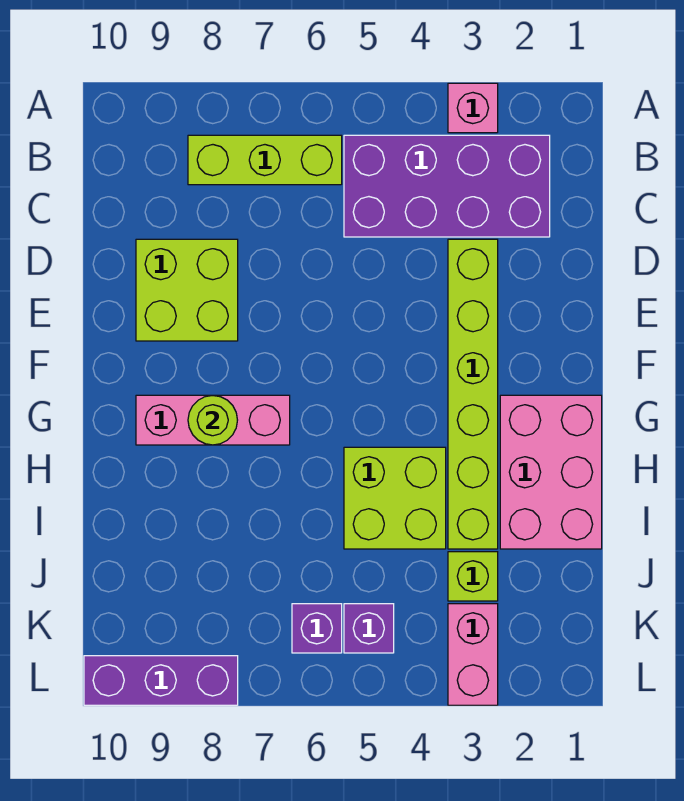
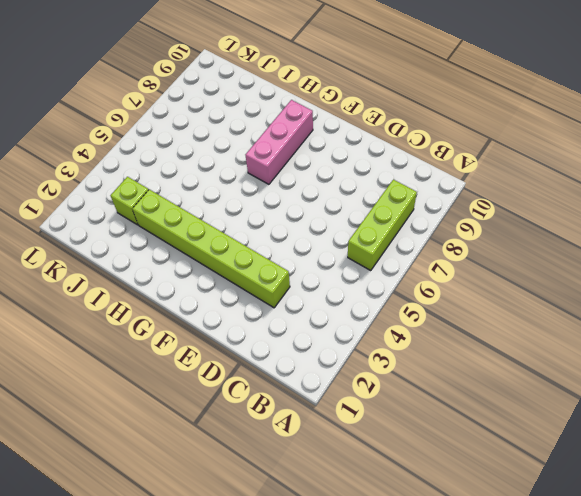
none -> pink brick A3 level 1
none -> purple brick B2:C5 level 1
none -> lime brick D8:E9 level 1

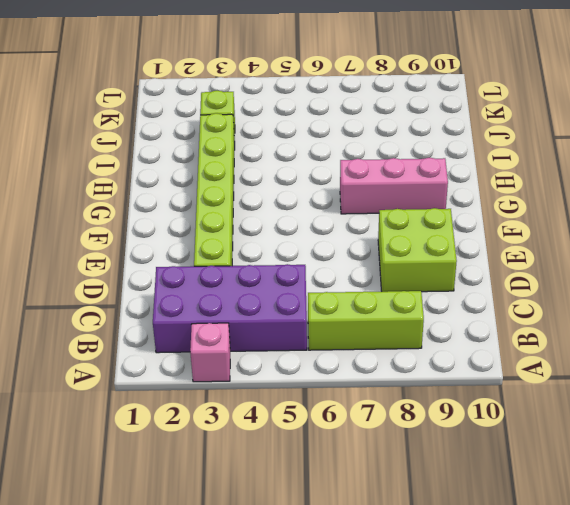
none -> pink brick G1:I2 level 1
none -> lime brick H4:I5 level 1
none -> pink brick K3:L3 level 1

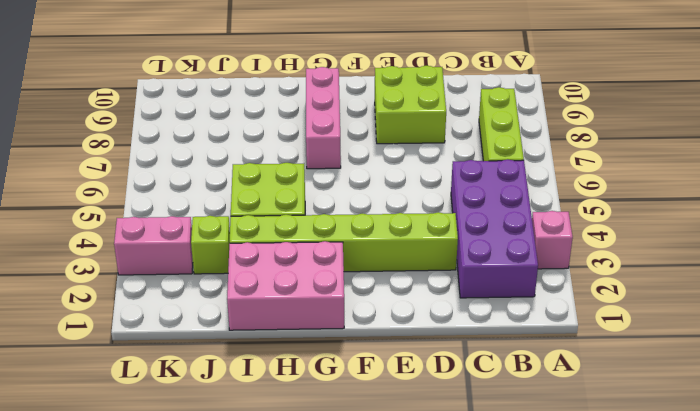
none -> purple brick K5 level 1
none -> purple brick K6 level 1
none -> purple brick L8:L10 level 1

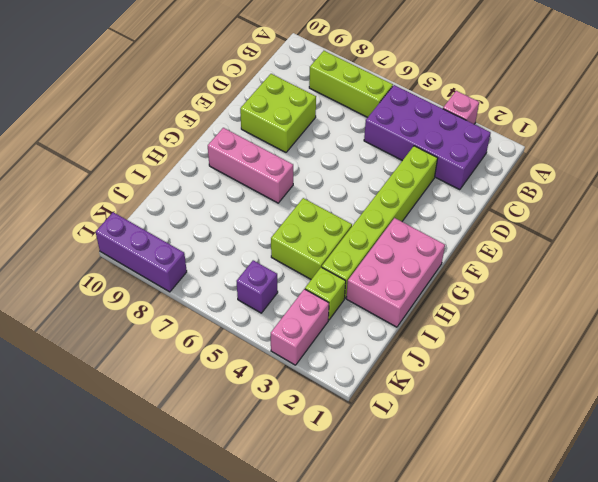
none -> purple brick K6 level 1
none -> lime round brick G8 level 2

